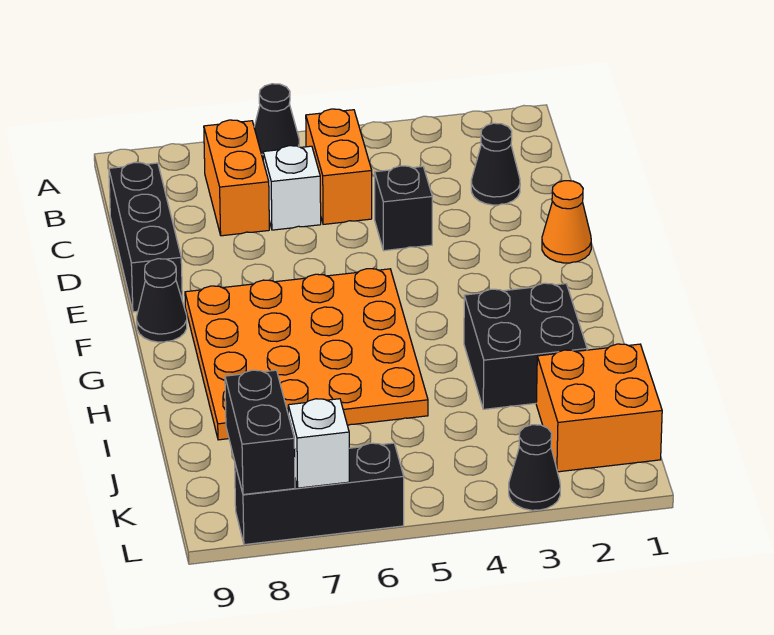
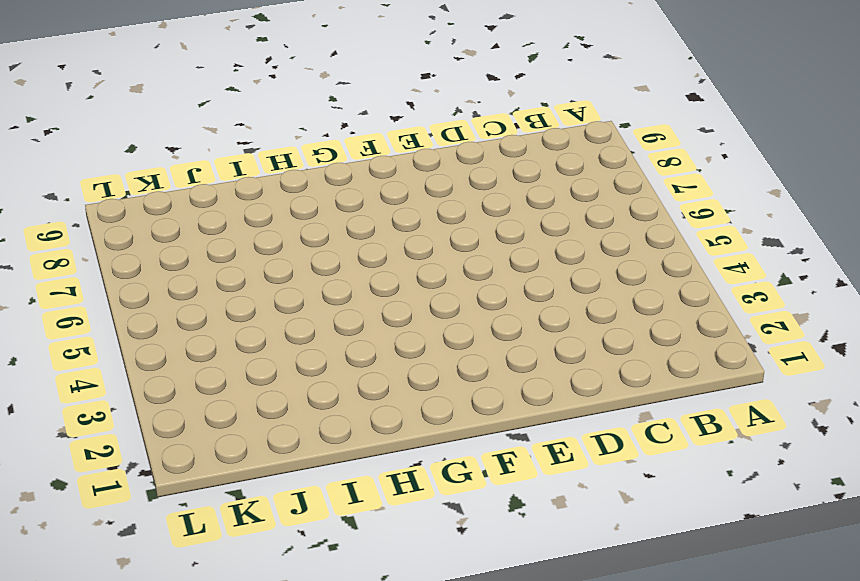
none -> black cone A6 level 1
none -> orange brick B5:C5 level 1
none -> orange brick B7:C7 level 1

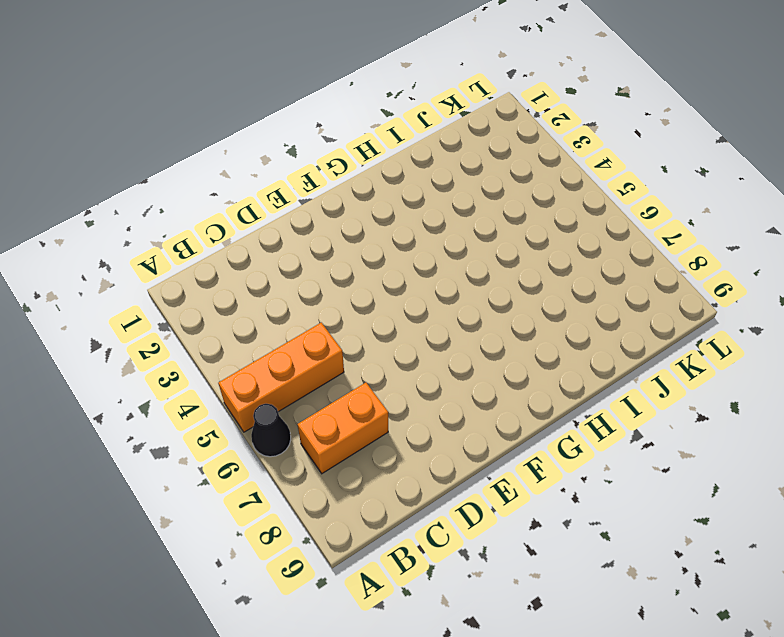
orange brick A5:C5 level 1 -> orange brick B5:C5 level 1
none -> black cone C2 level 1
none -> white brick C6 level 1
none -> black brick C9:E9 level 1

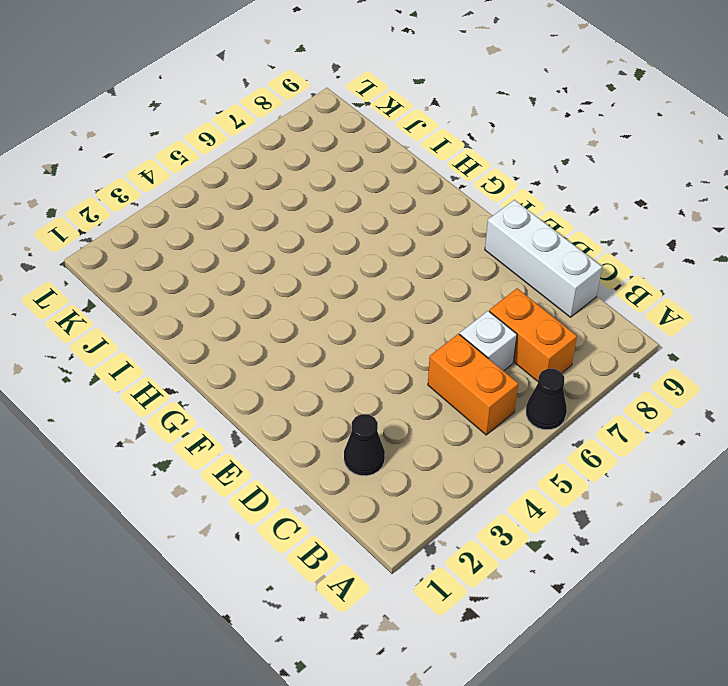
white brick C9:E9 level 1 -> black brick C9:E9 level 1
none -> black brick D4 level 1
none -> orange cone E1 level 1
none -> orange plate F5:I8 level 1

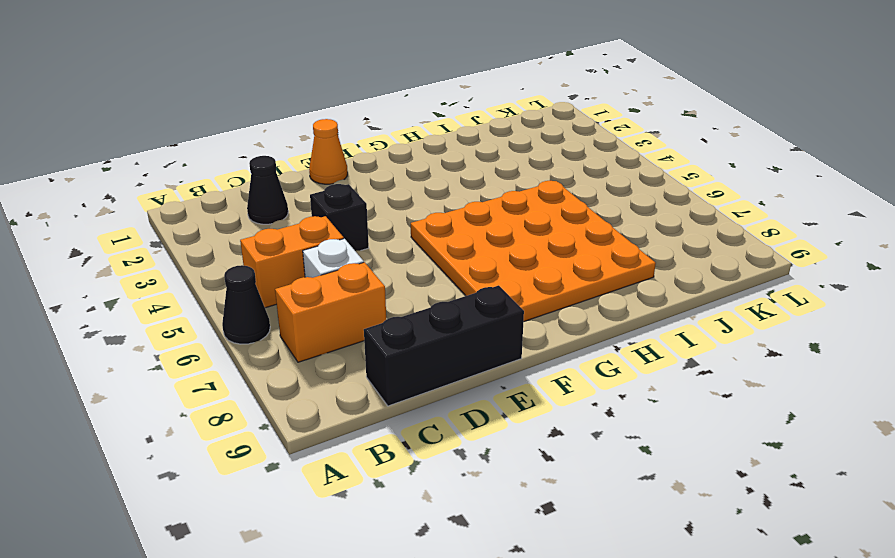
none -> black cone F9 level 1
none -> black brick H2:I3 level 1
none -> orange brick J1:K2 level 1

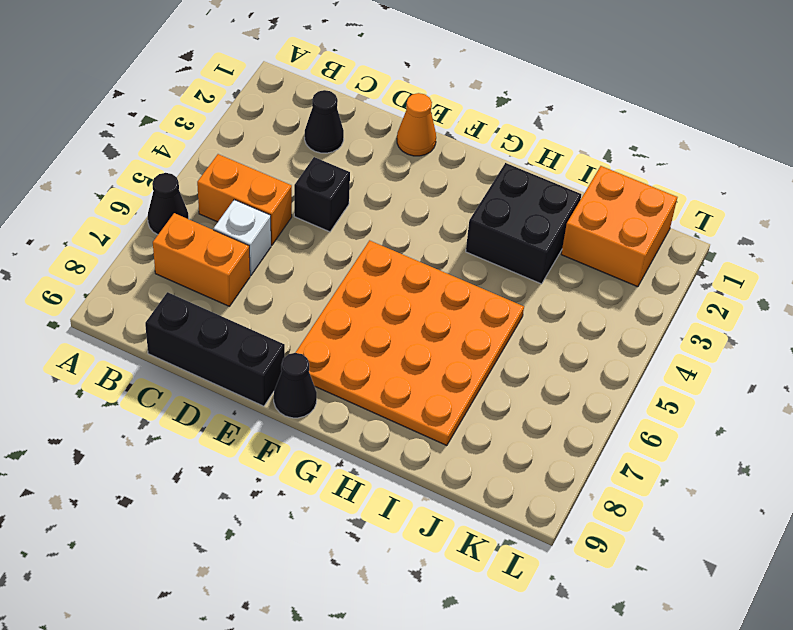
none -> black cone L3 level 1
none -> black brick L6:L8 level 1
none -> black brick K8:L8 level 2

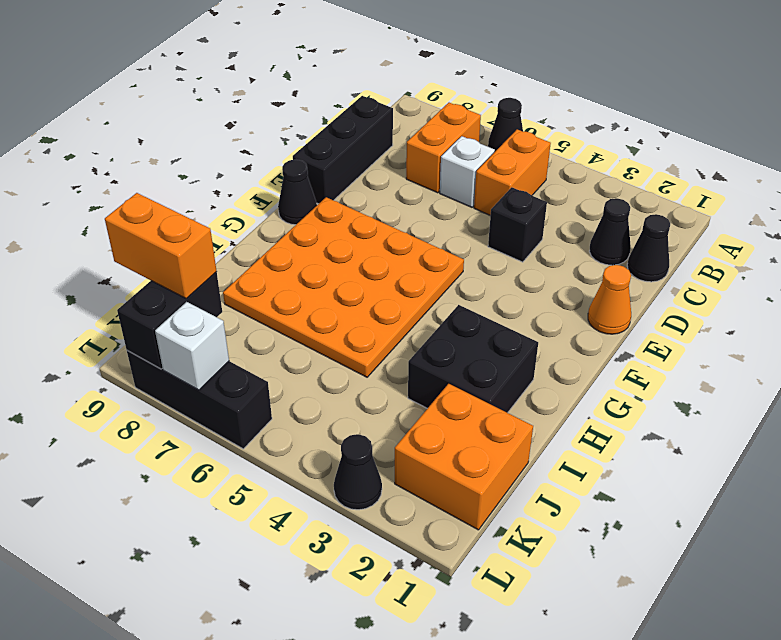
black cone C1 level 1 -> none
orange brick K8:K9 level 3 -> none

